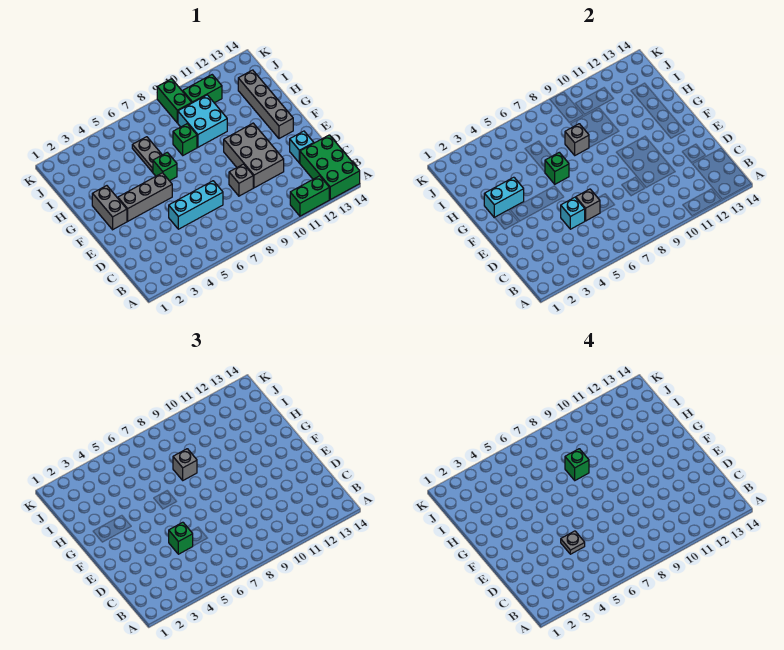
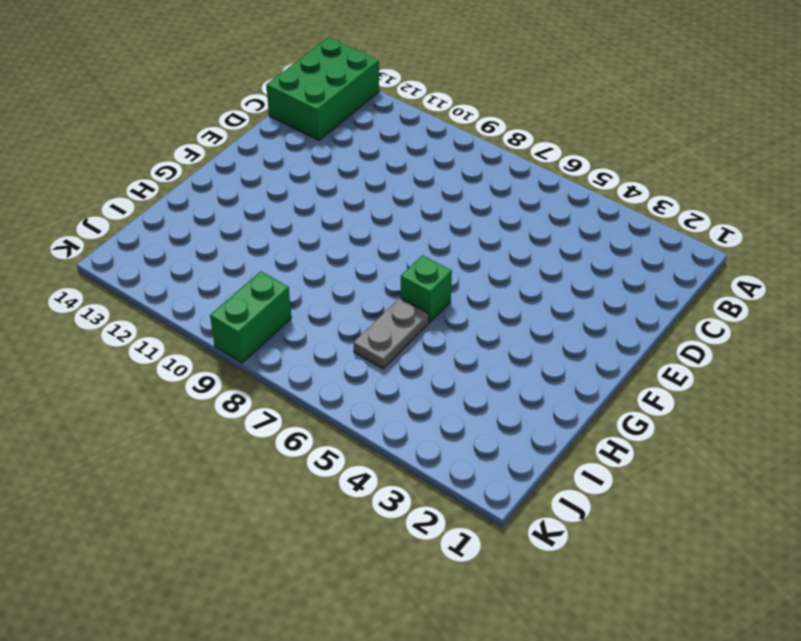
none -> green brick A11:A12 level 1
none -> cyan brick D5:D7 level 1
none -> grey brick D9 level 1

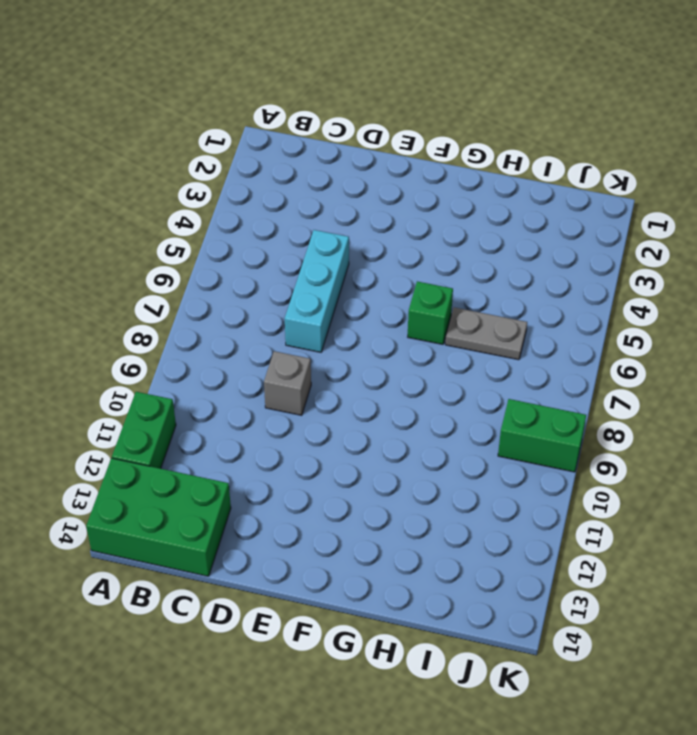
none -> grey brick D10:F11 level 1
none -> cyan brick D13 level 1
none -> grey brick F2:G2 level 1

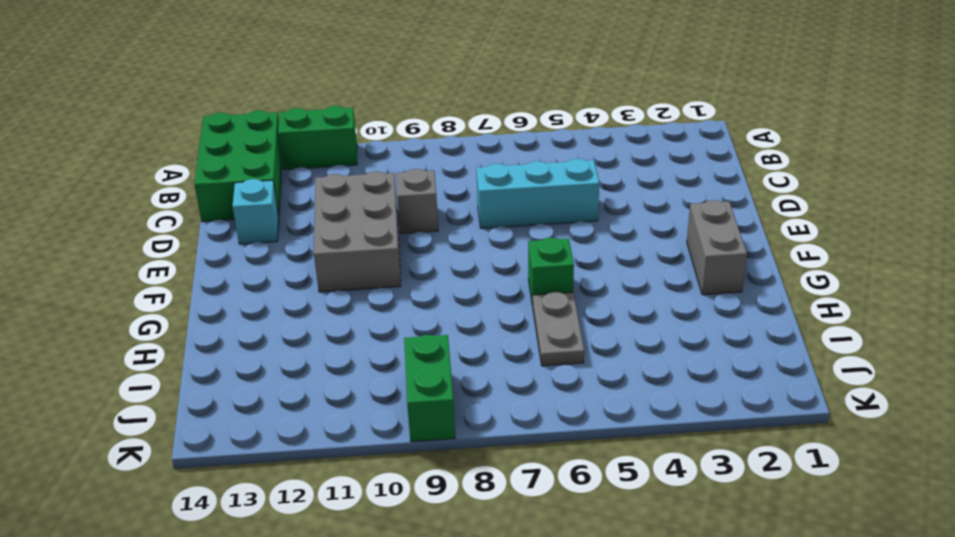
none -> grey brick F3:F5 level 1
none -> grey brick F13:I13 level 1
none -> green brick H8 level 1

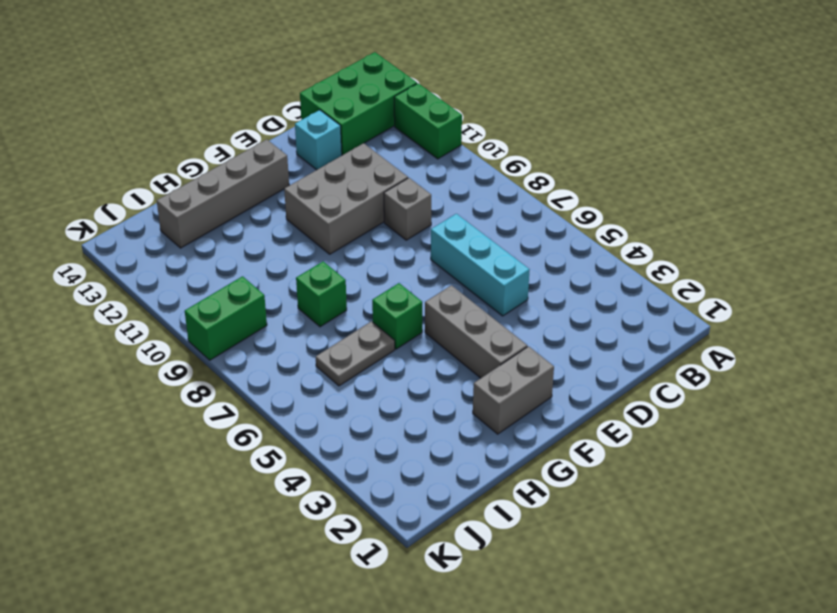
none -> cyan brick H9:I10 level 1
none -> green brick J10:J11 level 1
none -> cyan brick D5 level 2

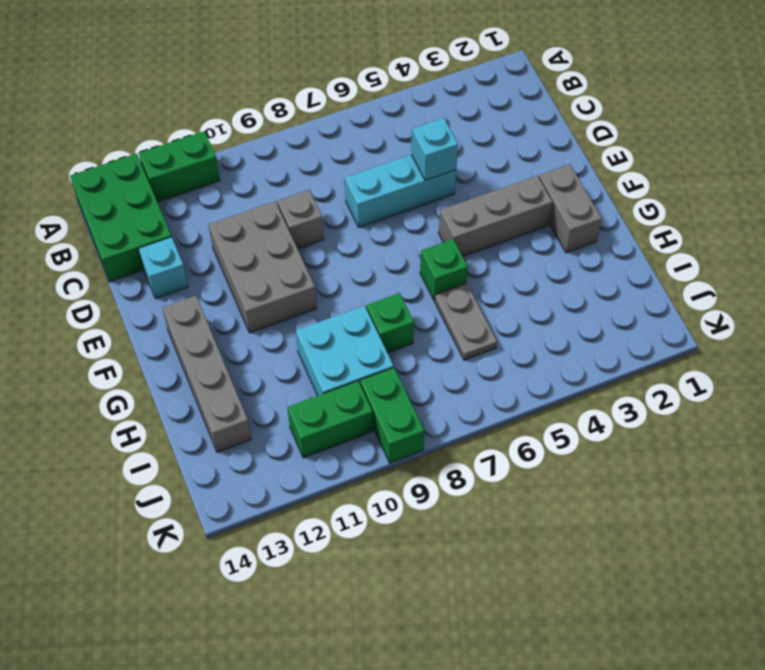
none -> grey brick D6 level 2
none -> cyan brick G2:G3 level 2
none -> green brick G6 level 2

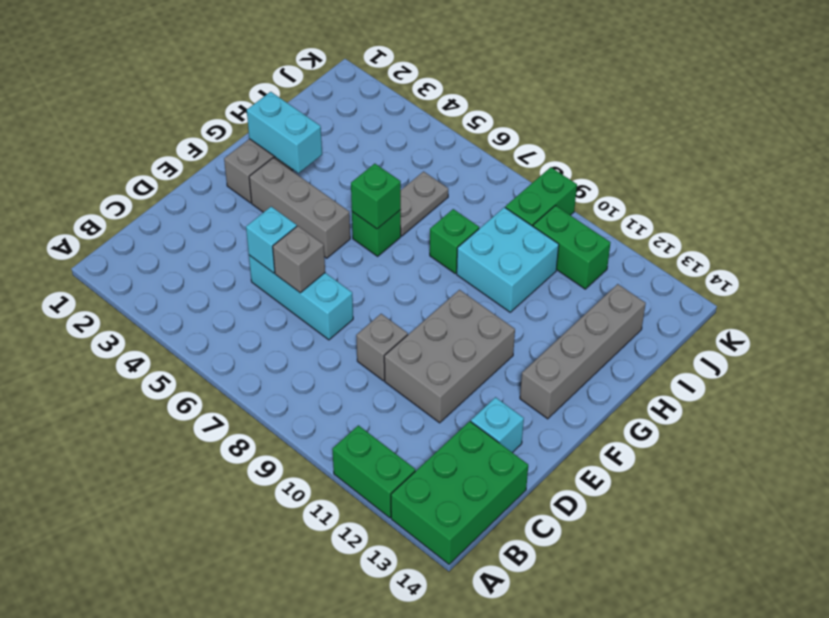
none -> grey brick H8 level 2
none -> green brick D5 level 3
none -> grey brick H8 level 3

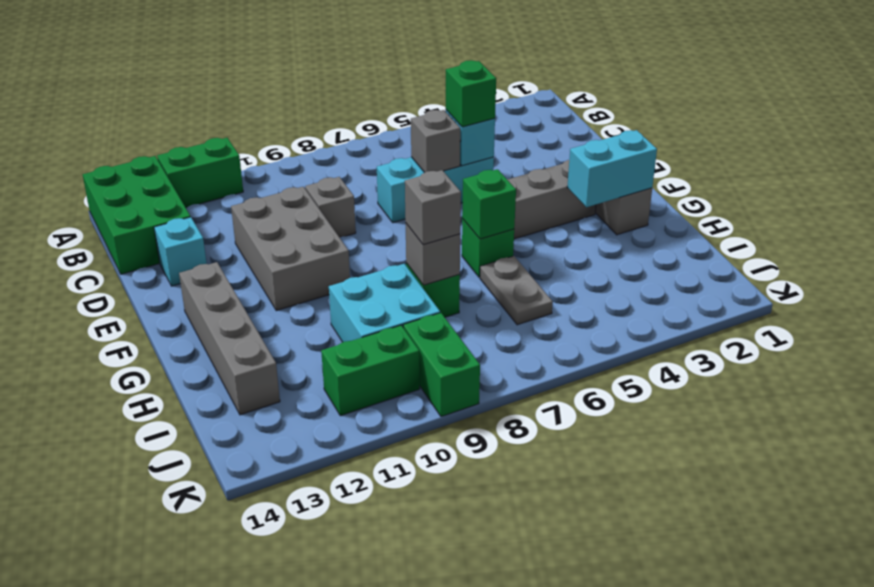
none -> grey plate D5 level 4
none -> green brick H8 level 4

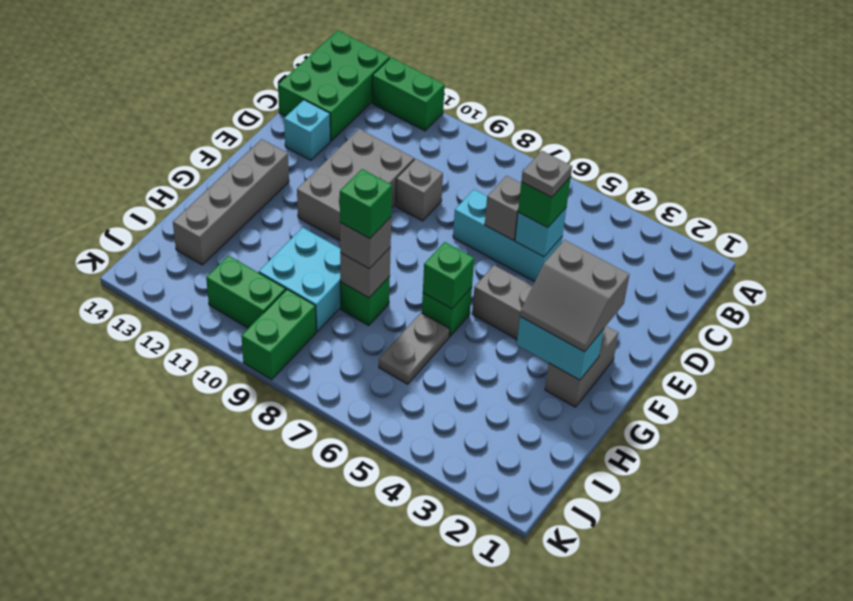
grey slope F2:G3 level 3 top F -> none

